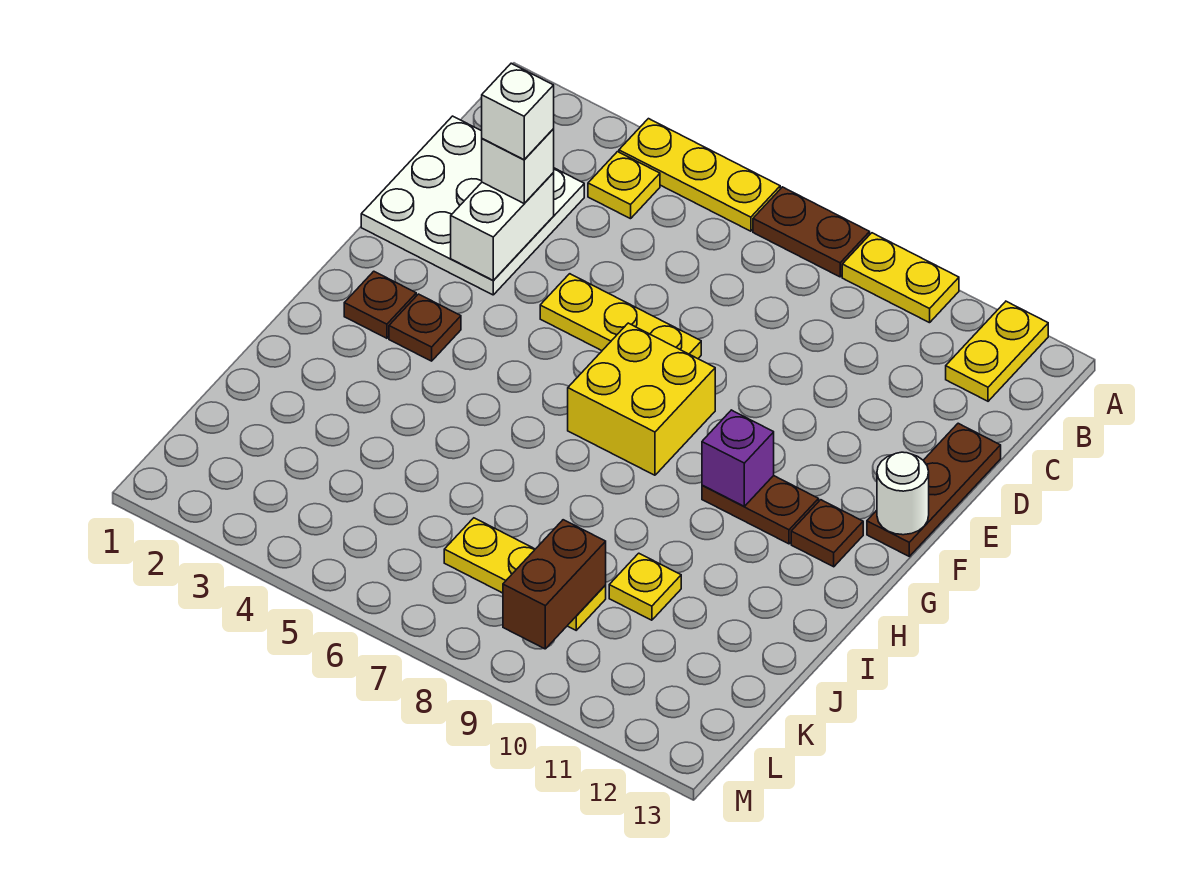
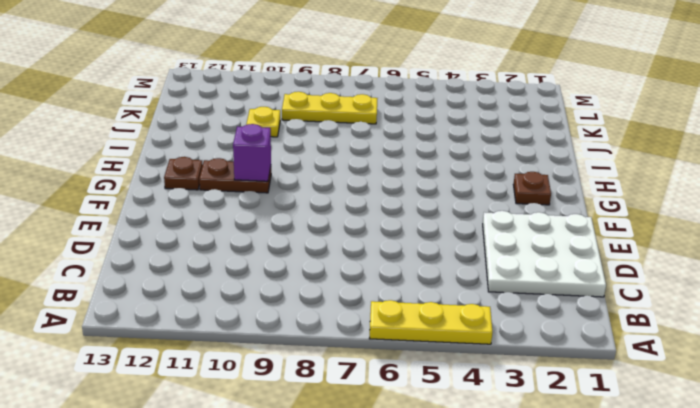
none -> brown plate A7:A8 level 1
none -> yellow plate A9:A10 level 1
none -> yellow plate A12:B12 level 1

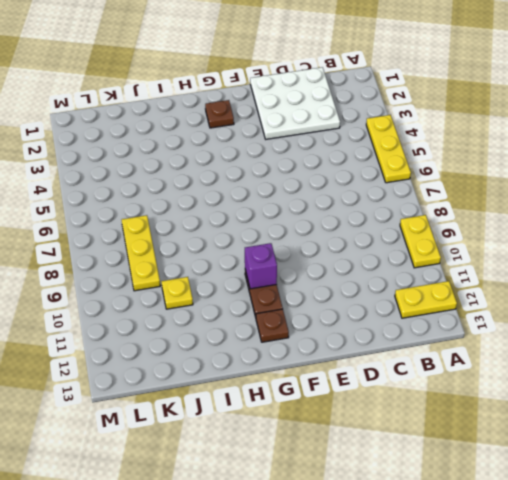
none -> brown plate A7:A8 level 1
none -> yellow plate B4 level 1
none -> brown plate D13:F13 level 1

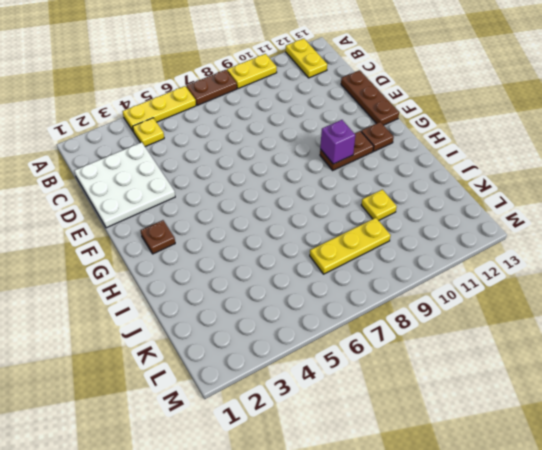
none -> yellow plate E5:E7 level 1
none -> yellow brick F7:G8 level 1
none -> brown plate G3 level 1

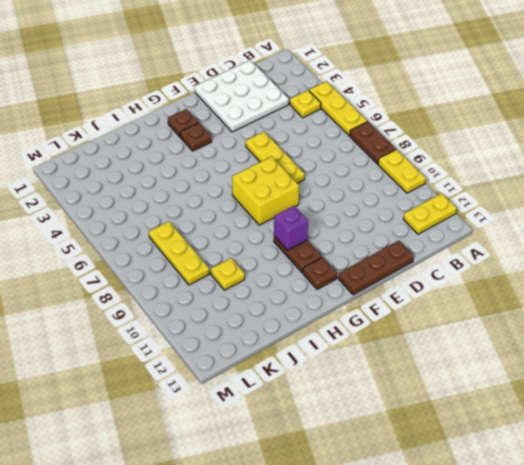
none -> white brick D3:E3 level 2
none -> white round brick F13 level 2
none -> brown brick K9:L9 level 2

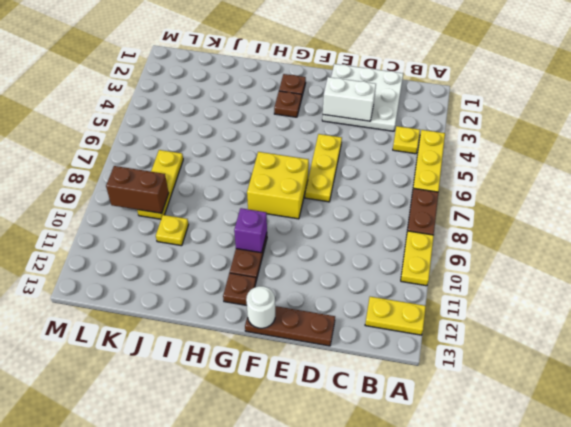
none -> white brick D3 level 3
none -> white brick D3 level 4

